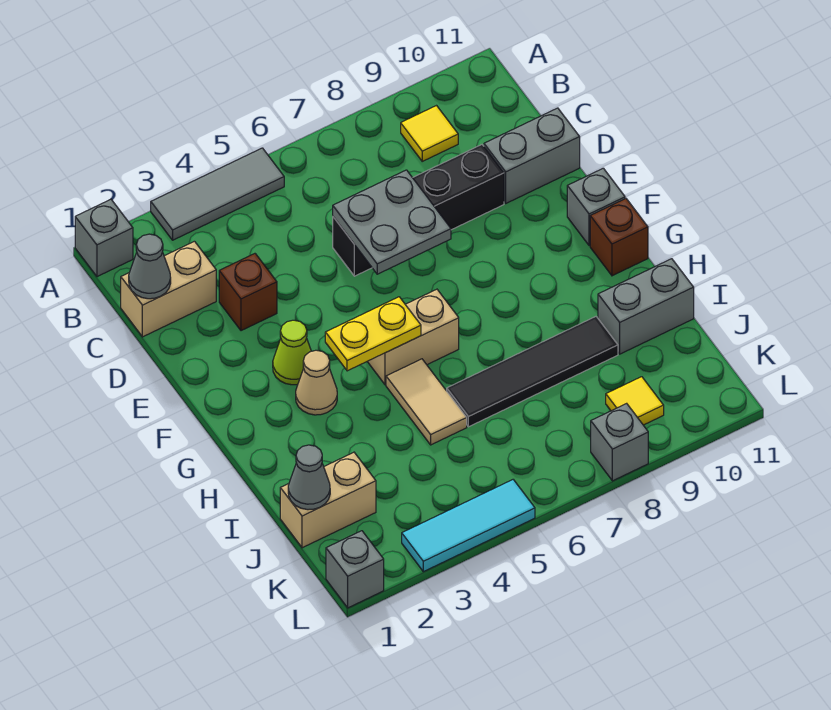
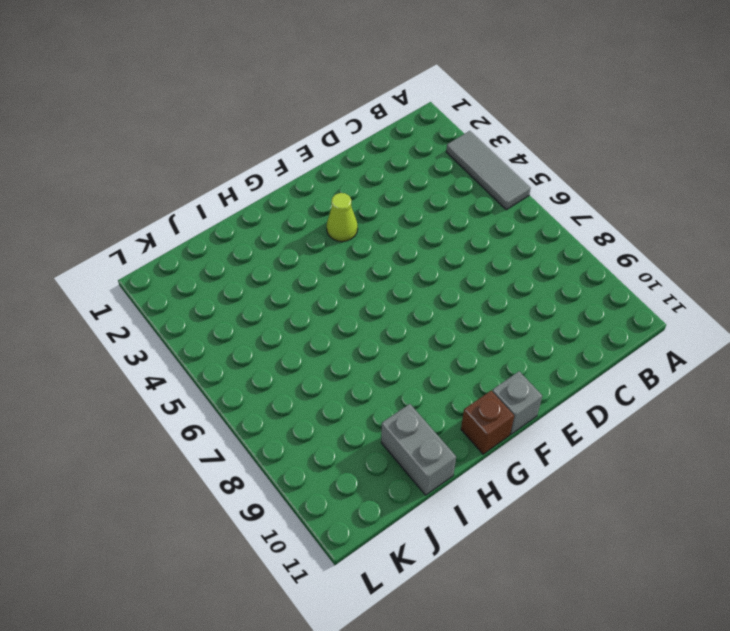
none -> grey brick A1 level 1
none -> yellow tile B9 level 1
none -> tan brick C1:C2 level 1

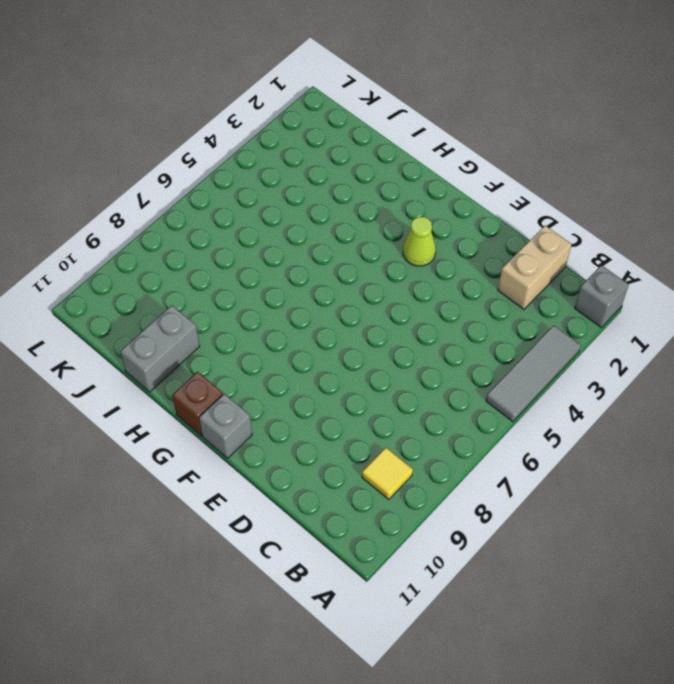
none -> brown brick D3 level 1
none -> black brick D6:D9 level 1
none -> grey brick D10:D11 level 1

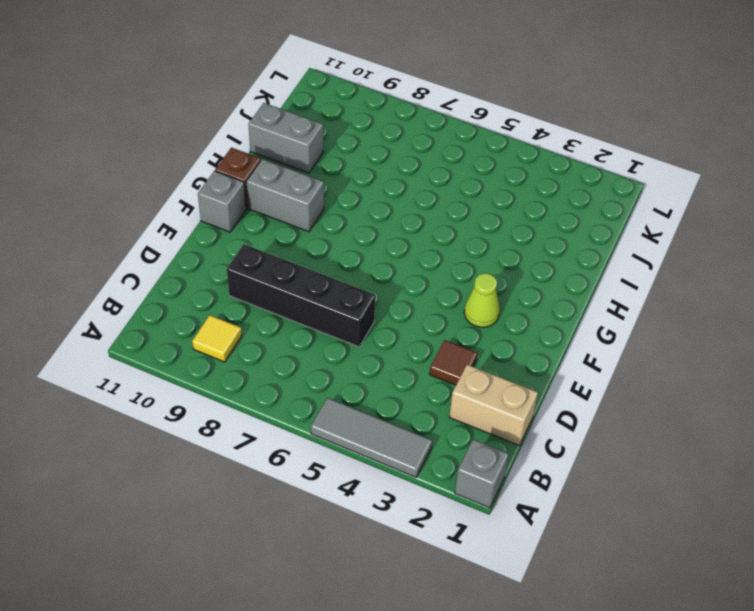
brown tile D3 level 1 -> brown brick D3 level 1
grey brick G9:G10 level 1 -> grey brick D10:D11 level 1
none -> tan cone G3 level 1
none -> tan brick G5:G6 level 1
none -> tan tile H5:I5 level 1

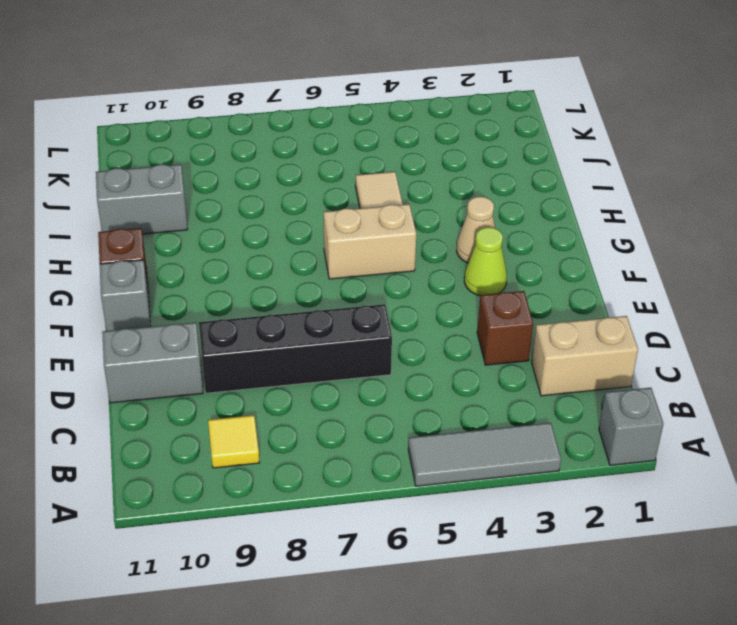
none -> black tile I6:I9 level 1
none -> tan brick J1:J2 level 1
none -> yellow tile K9 level 1

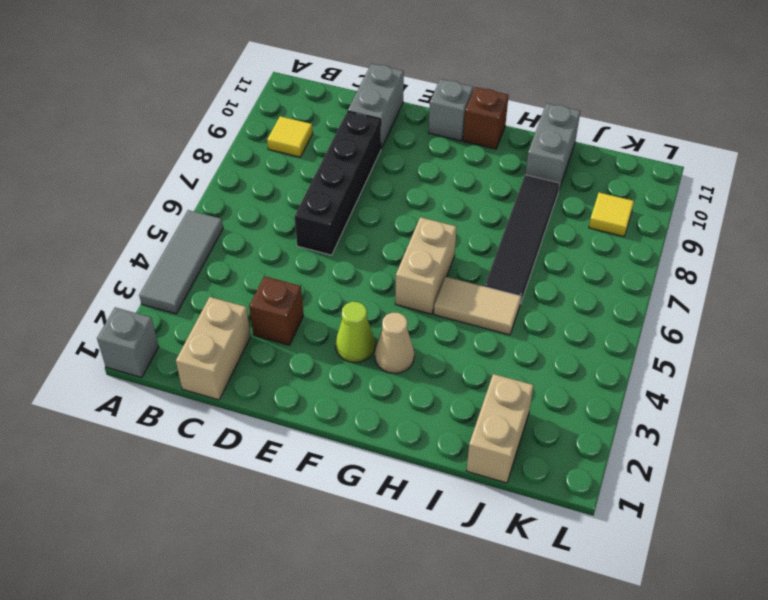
none -> grey brick L1 level 1
none -> cyan tile L3:L5 level 1
none -> grey brick L8 level 1

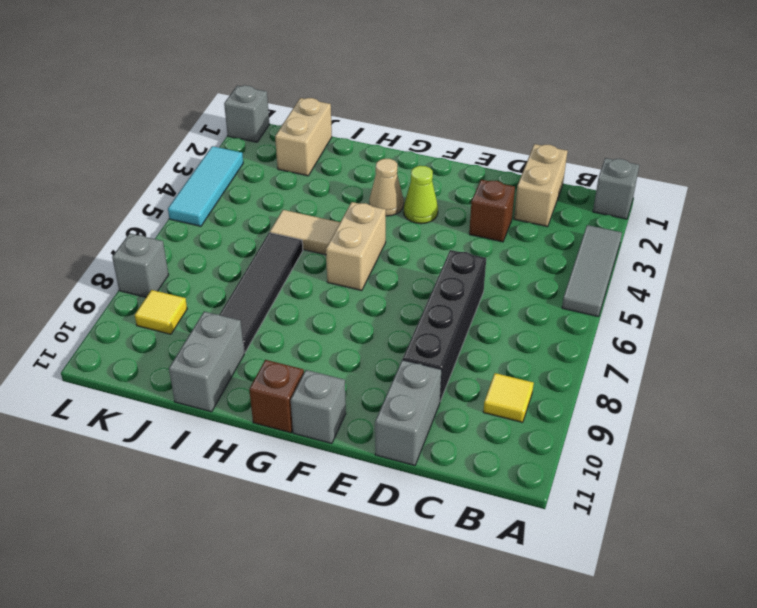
none -> grey cone C1 level 2
none -> grey plate D6:E7 level 2
none -> yellow plate G4:G5 level 2

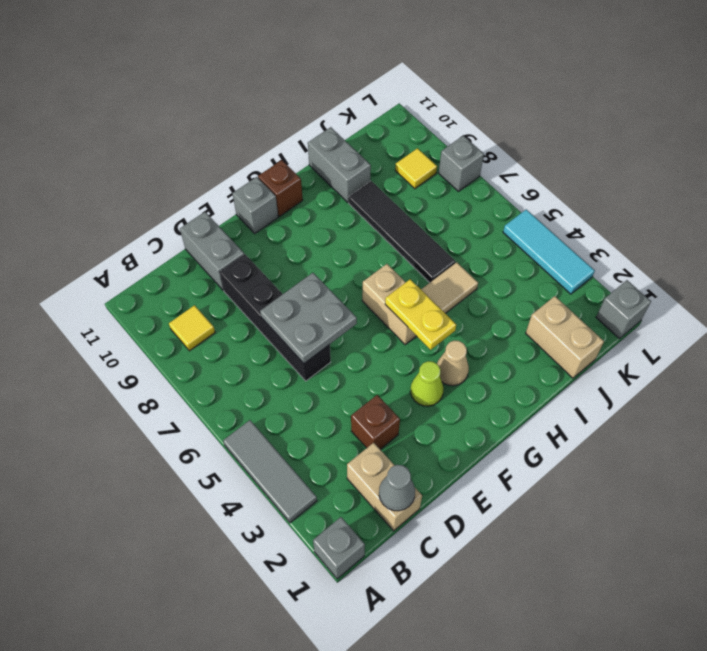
none -> grey cone J1 level 2

